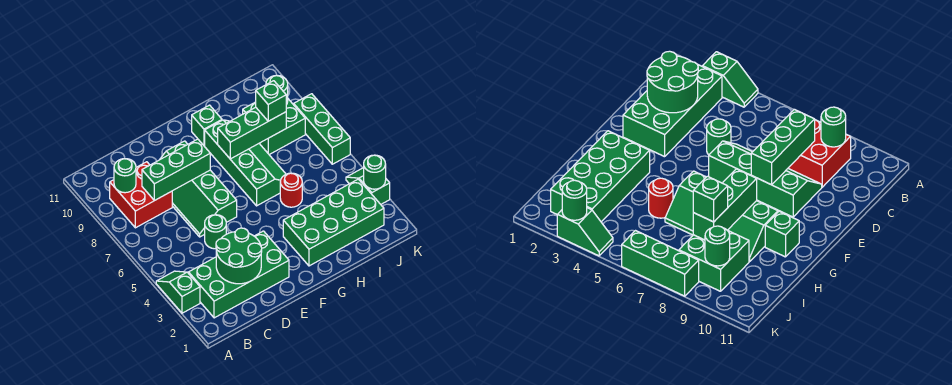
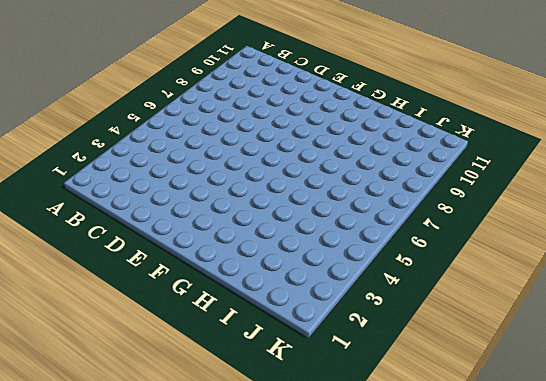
none -> green slope A3:A4 level 1 top 3
none -> green brick B2:E3 level 1
none -> red brick B8:C9 level 1

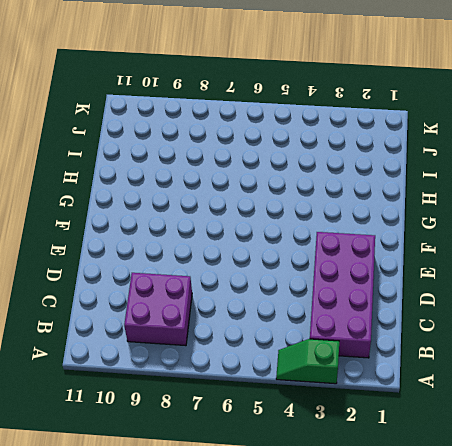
purple brick B2:E3 level 1 -> green brick B2:E3 level 1
purple brick B8:C9 level 1 -> red brick B8:C9 level 1
none -> green round brick D5 level 1
none -> green slope D6:E9 level 1 top E
none -> green brick G2:J3 level 1

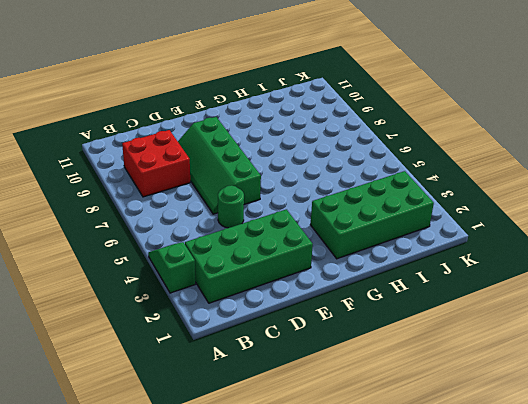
none -> green slope G6:H9 level 1 top G
none -> green brick G10 level 1
none -> red round brick H5 level 1

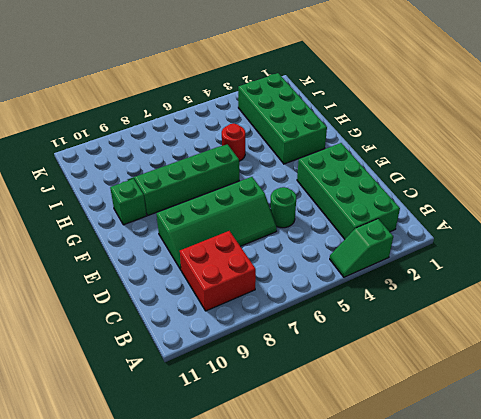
none -> green brick I8:J9 level 1
none -> green slope K3:K4 level 1 top 3
none -> green brick K6:K8 level 1

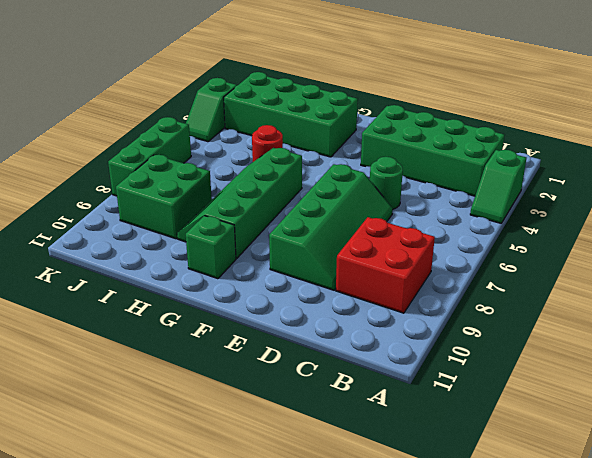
none -> green round brick B9 level 2
none -> green round brick C2:D3 level 2
none -> green brick C8:E8 level 2

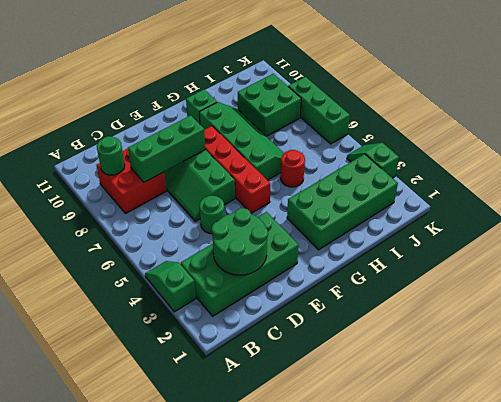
red brick F5:F8 level 1 -> none
none -> green brick G8:I8 level 2
none -> green round brick J9 level 2
none -> green round brick K3 level 2

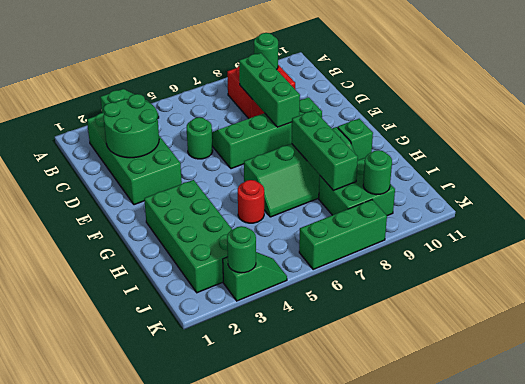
none -> green brick I8 level 3

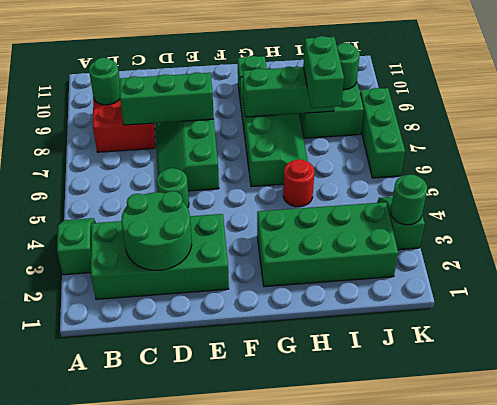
green brick I7:I8 level 3 -> green brick I8 level 3

